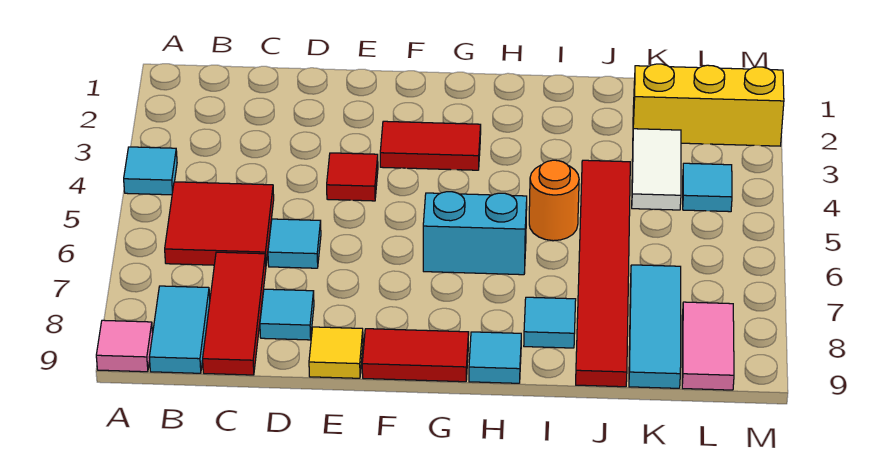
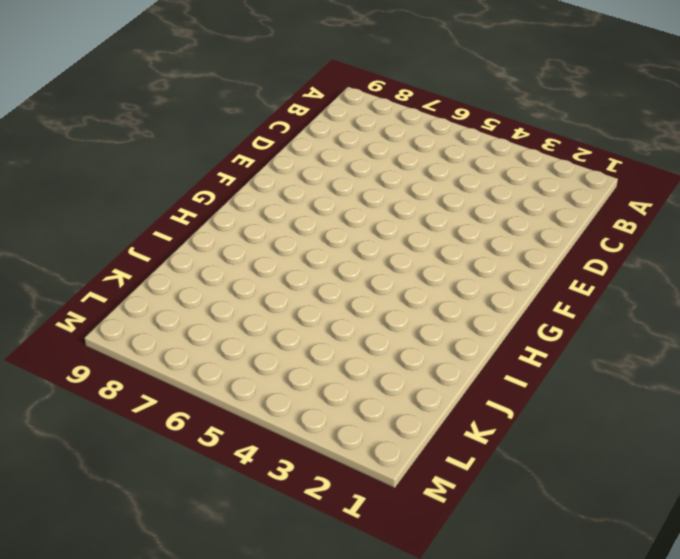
none -> cyan tile A4 level 1
none -> pink tile A9 level 1
none -> red tile B5:C6 level 1

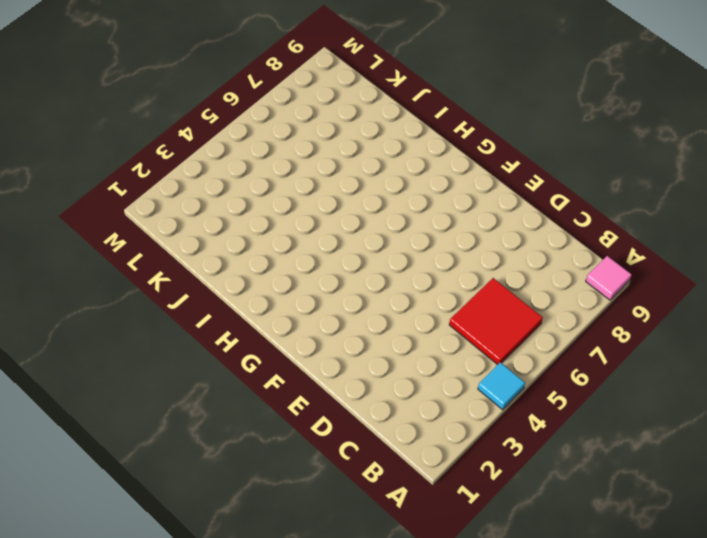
none -> cyan tile B8:B9 level 1
none -> red tile C7:C9 level 1
none -> cyan tile D6 level 1

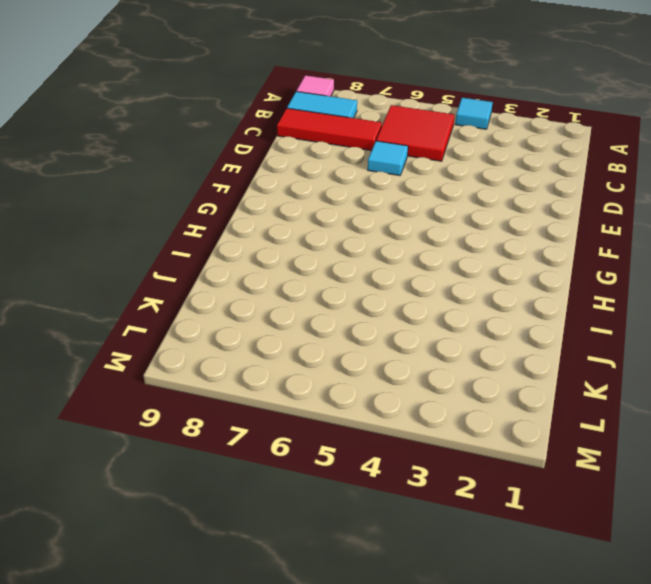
none -> cyan tile D8 level 1
none -> red tile E4 level 1
none -> yellow tile E9 level 1

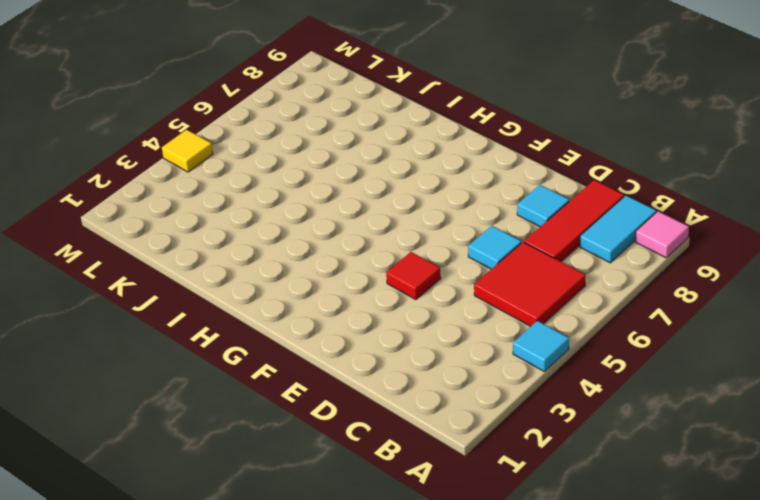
yellow tile M4 level 1 -> yellow tile E9 level 1
none -> red tile F3:G3 level 1
none -> red tile F9:G9 level 1
none -> cyan brick G6:H6 level 1

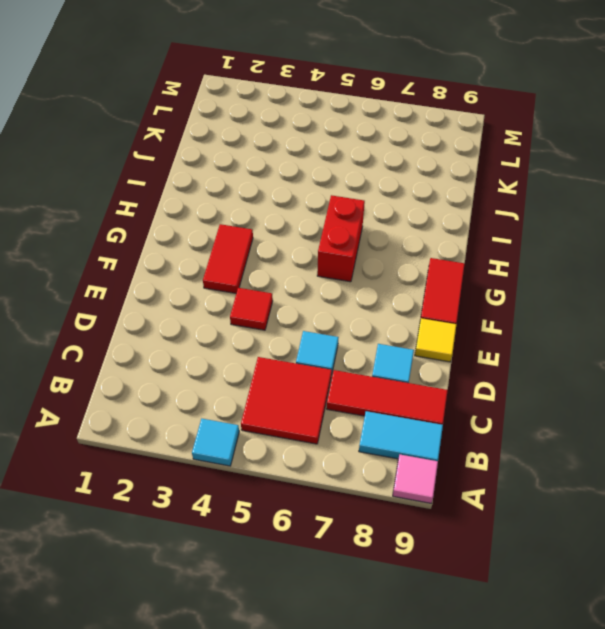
red brick G6:H6 level 1 -> cyan brick G6:H6 level 1
none -> cyan tile H9 level 1
none -> orange round brick I5 level 1
none -> cyan tile I8 level 1

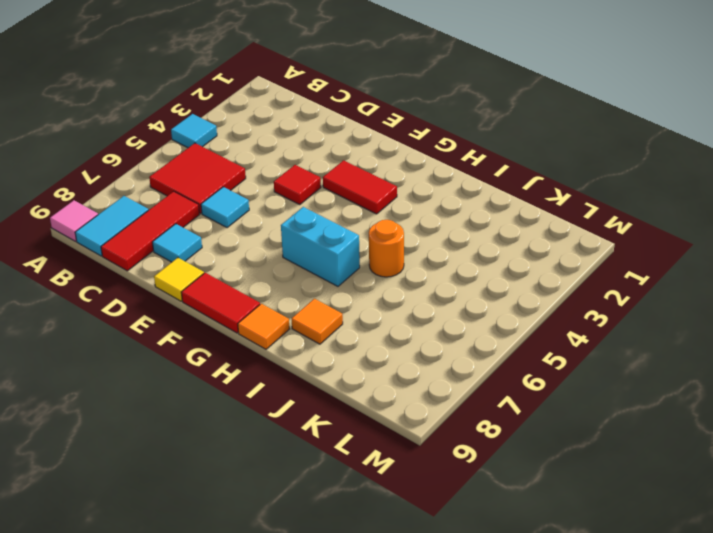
orange tile H9 level 1 -> cyan tile H9 level 1
orange tile I8 level 1 -> cyan tile I8 level 1
none -> red tile J4:J9 level 1
none -> yellow brick K2:M2 level 1
none -> white tile K3:K4 level 1

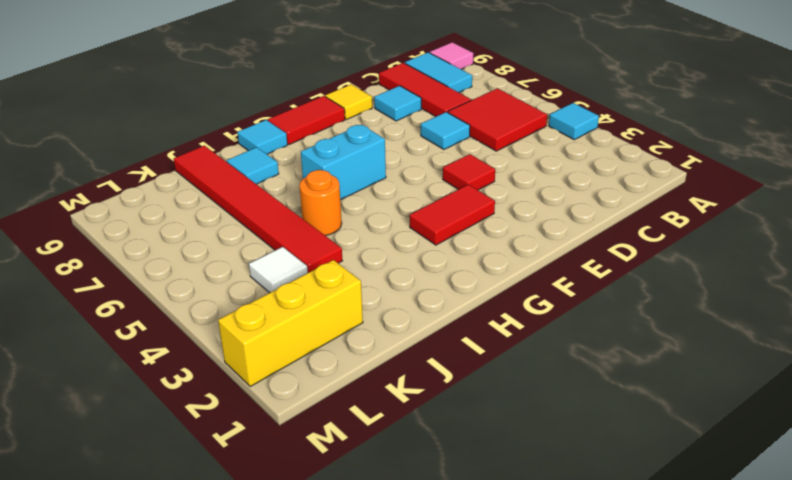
white tile K4 level 1 -> white tile K3:K4 level 1
none -> cyan tile K7:K9 level 1
none -> cyan tile L4 level 1
none -> pink tile L8:L9 level 1

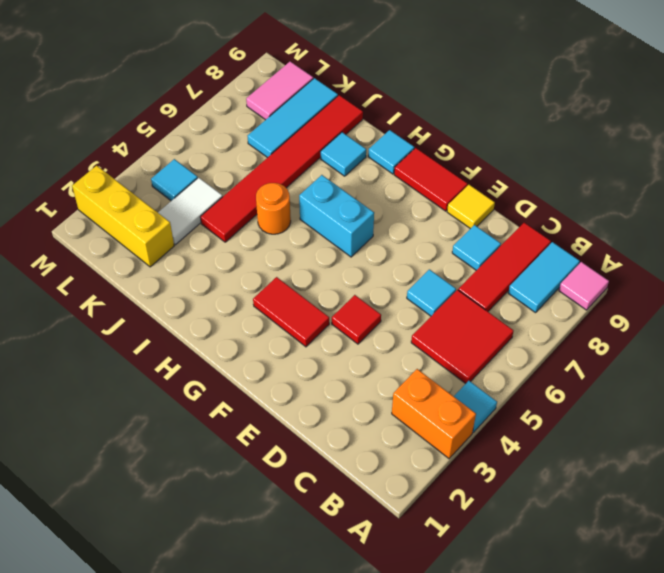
orange brick A3:B3 level 1 -> none

